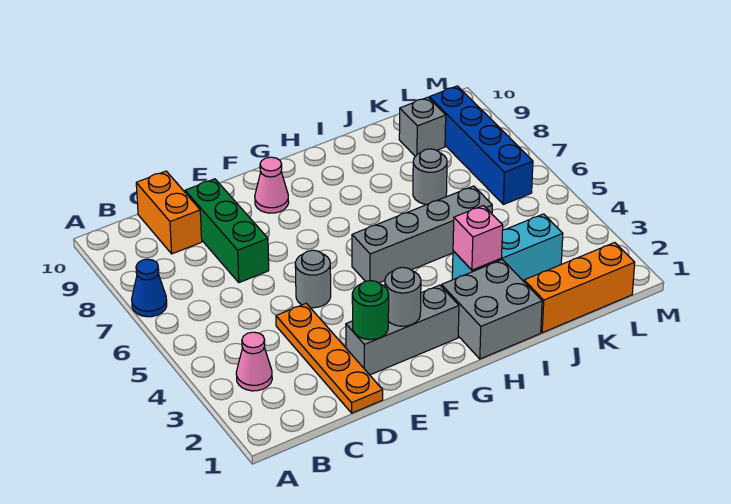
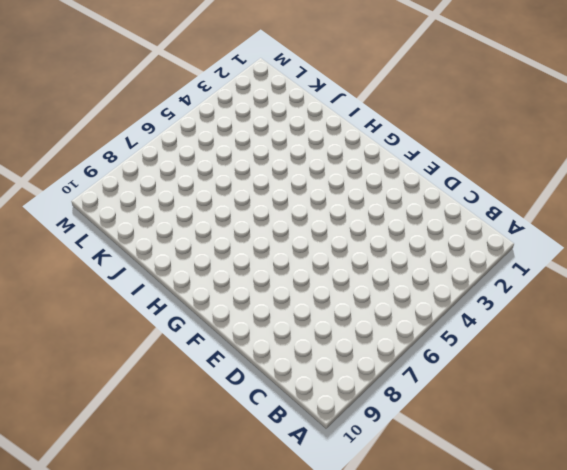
none -> blue cone A7 level 1
none -> pink cone B3 level 1
none -> orange brick C9:C10 level 1

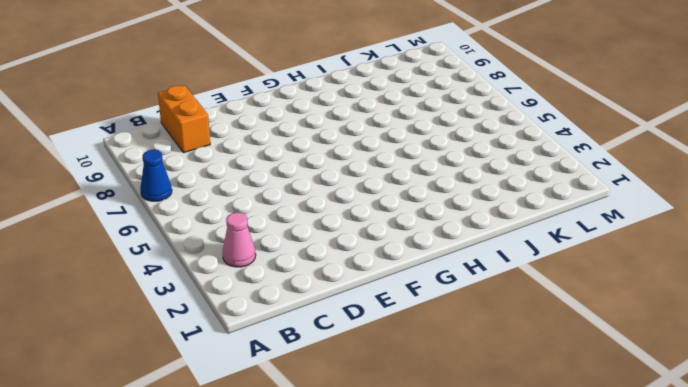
none -> orange plate D1:D4 level 1
none -> green brick D7:D9 level 1
none -> grey brick E2:G2 level 1

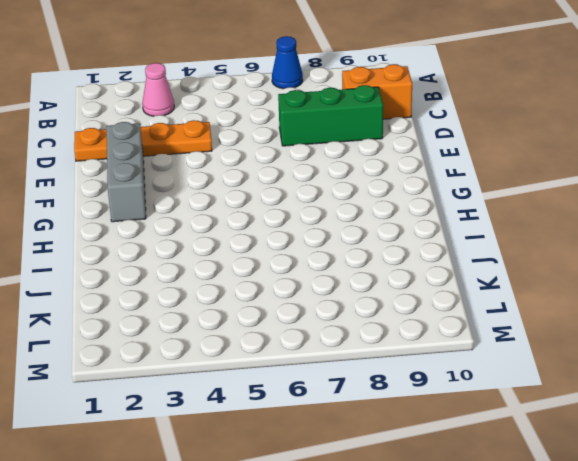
none -> grey round brick E5 level 1
none -> pink cone F9 level 1
none -> grey brick G5:J5 level 1

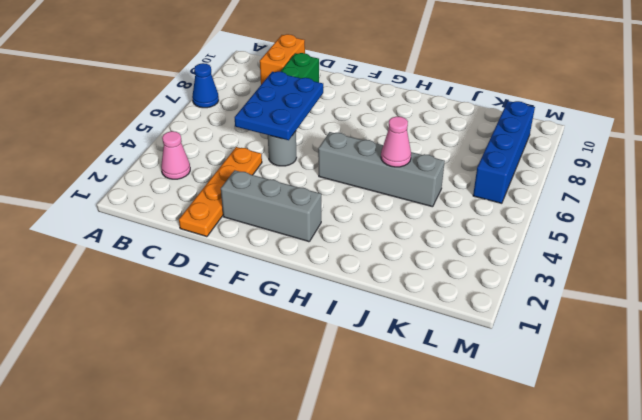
blue plate D5:E7 level 2 -> none
pink cone I5 level 2 -> pink cone F9 level 1
none -> grey brick H1:I2 level 1
none -> cyan brick I3:K3 level 1
none -> orange brick J1:L1 level 1

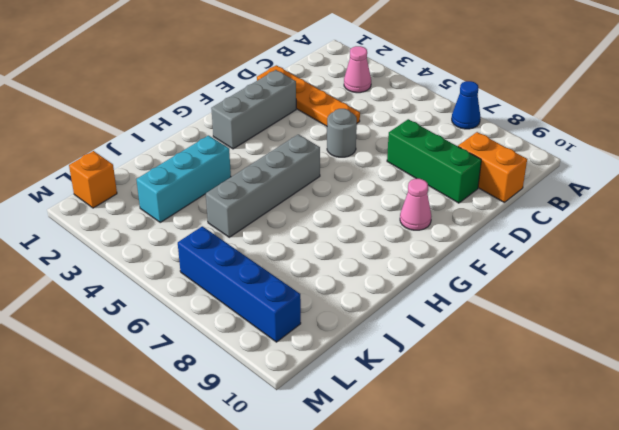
orange brick L1 level 1 -> orange brick J1:L1 level 1
none -> grey brick H1:I2 level 1
none -> grey round brick J7 level 1
none -> grey brick K9 level 1

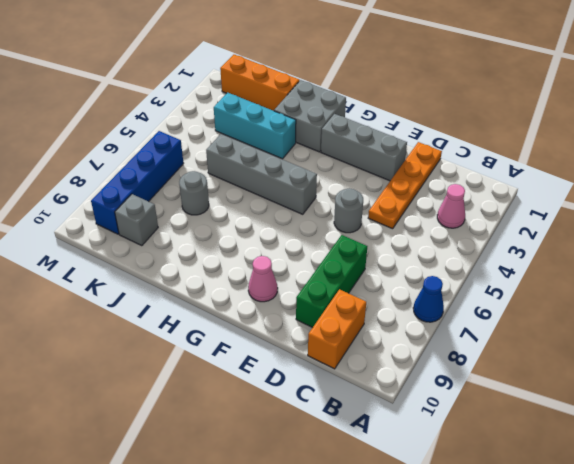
none -> green round brick E2 level 2
none -> grey round brick F2 level 2
none -> pink brick I3 level 2

